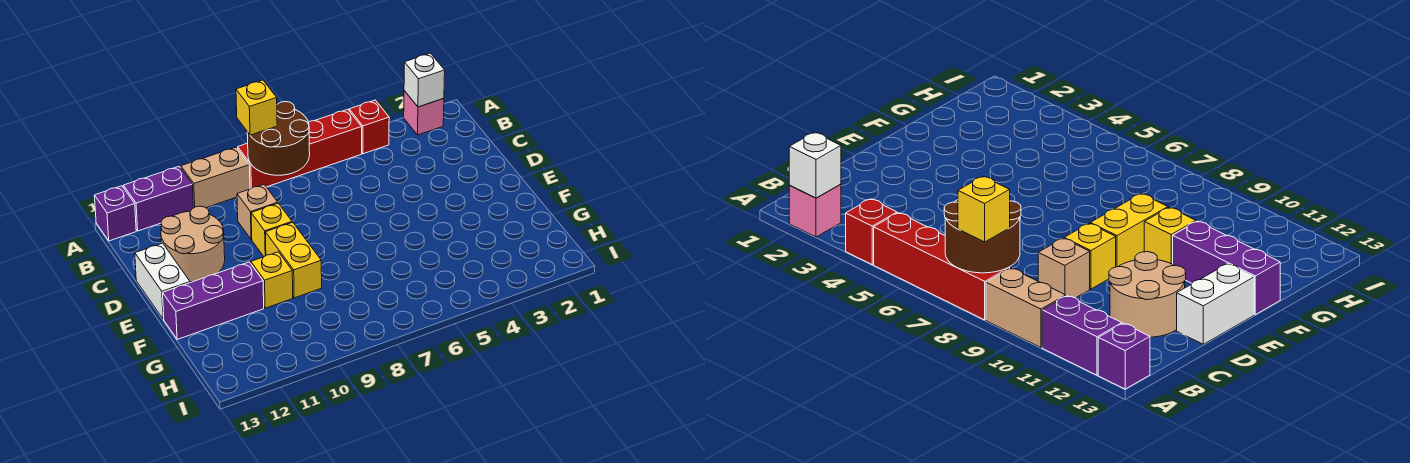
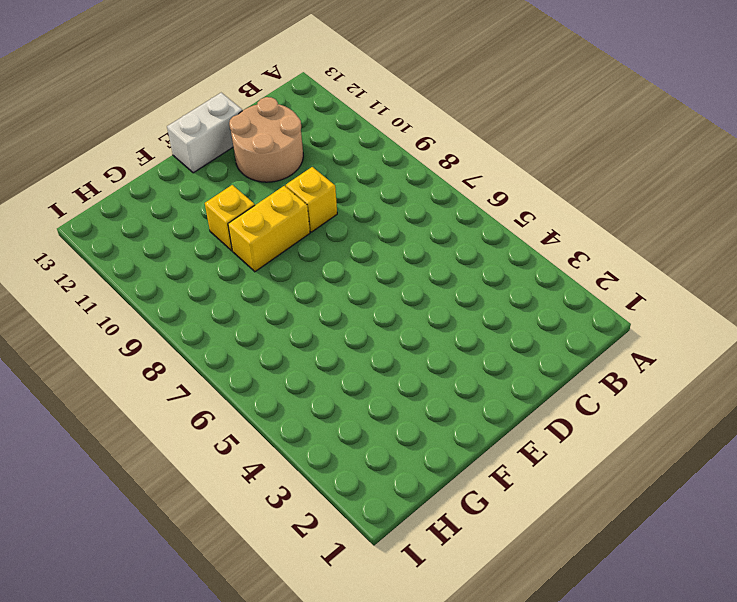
none -> pink brick A2 level 1
none -> red brick A4 level 1
none -> red brick A5:A8 level 1

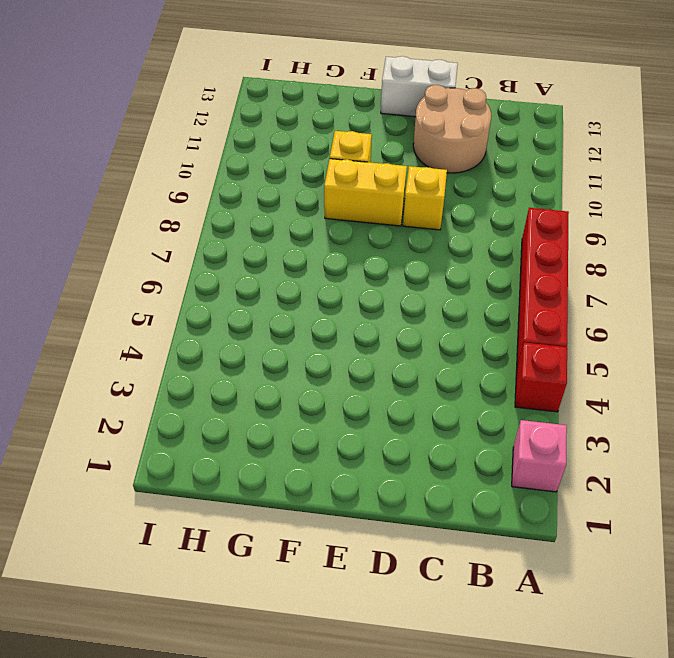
none -> tan brick A9:A10 level 1
none -> purple brick A11:A12 level 1
none -> purple brick A13 level 1

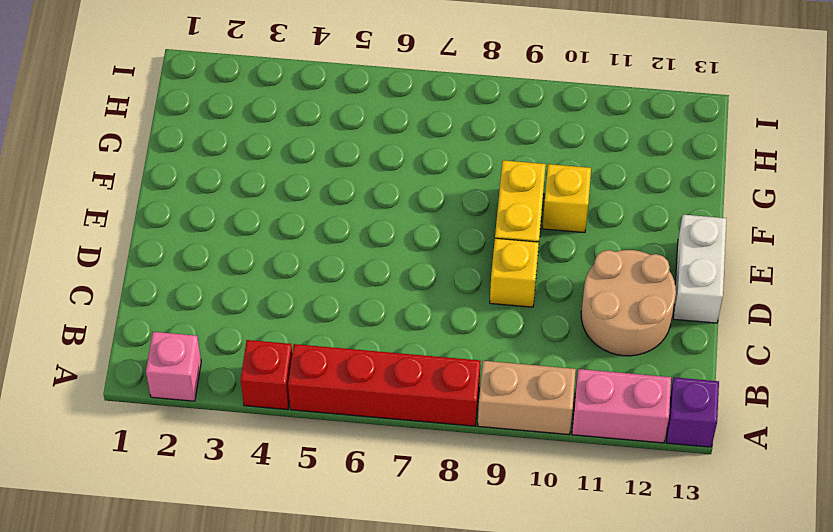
pink brick A11:A12 level 1 -> purple brick A11:A12 level 1
none -> tan brick C9 level 1
none -> purple brick F11:F13 level 1
none -> white brick A2 level 2

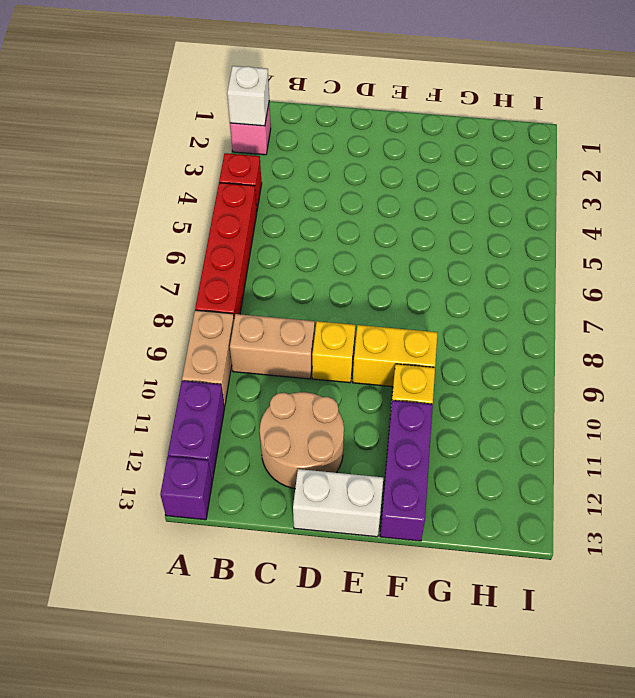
tan brick B9:C9 level 1 -> tan brick C9 level 1
none -> brown round brick A7:B8 level 2
none -> yellow brick A8 level 3

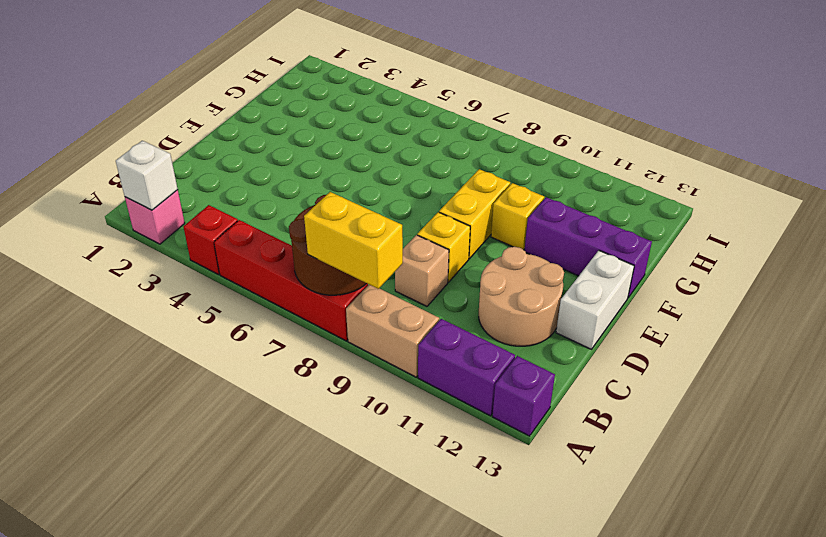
yellow brick A8:A9 level 3 -> yellow brick A8 level 3

